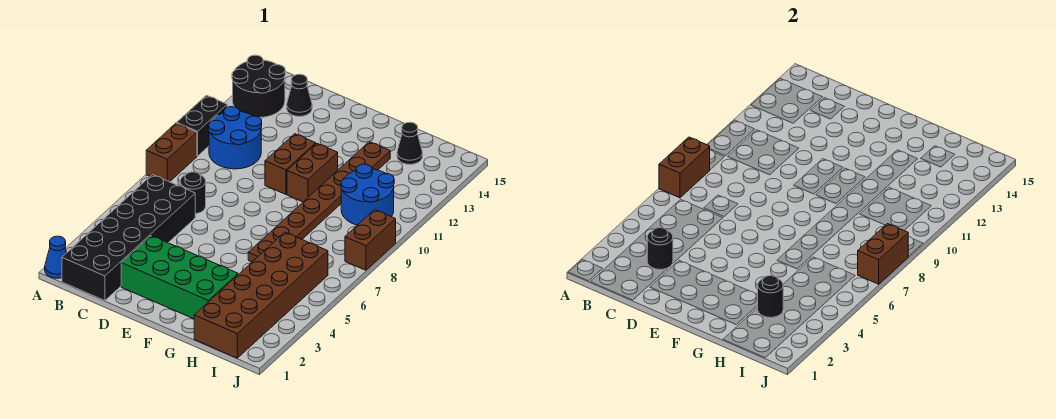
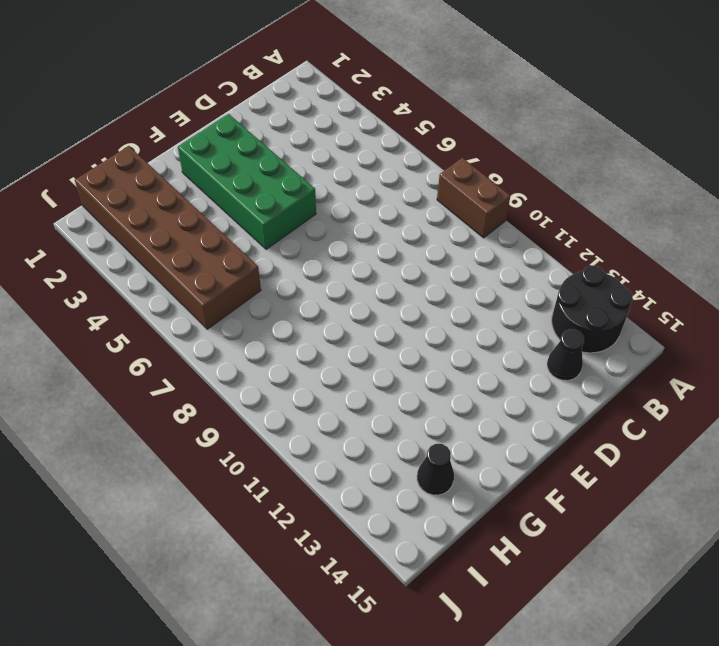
green brick E2:F5 level 1 -> green brick D2:G3 level 1
none -> blue cone A1 level 1
none -> black brick A10:A11 level 1
none -> black brick B1:C6 level 1

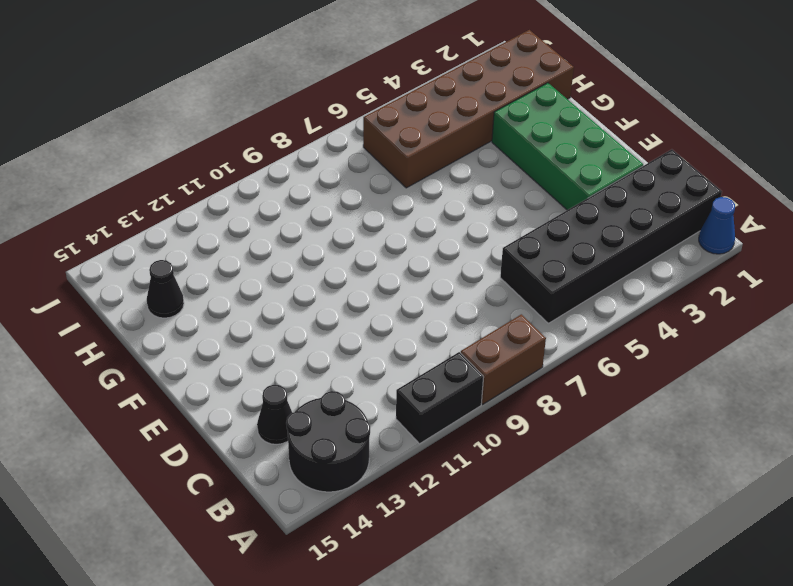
none -> blue round brick B10:C11 level 1
none -> black round brick C7 level 1
none -> brown brick E10:E11 level 1

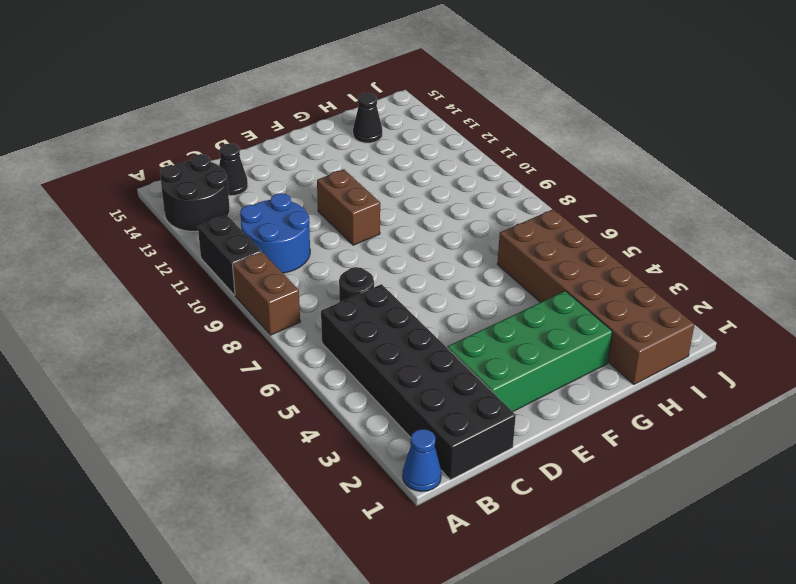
none -> brown brick F10:F11 level 1
none -> brown plate G6:G13 level 1
none -> blue round brick H10:I11 level 1

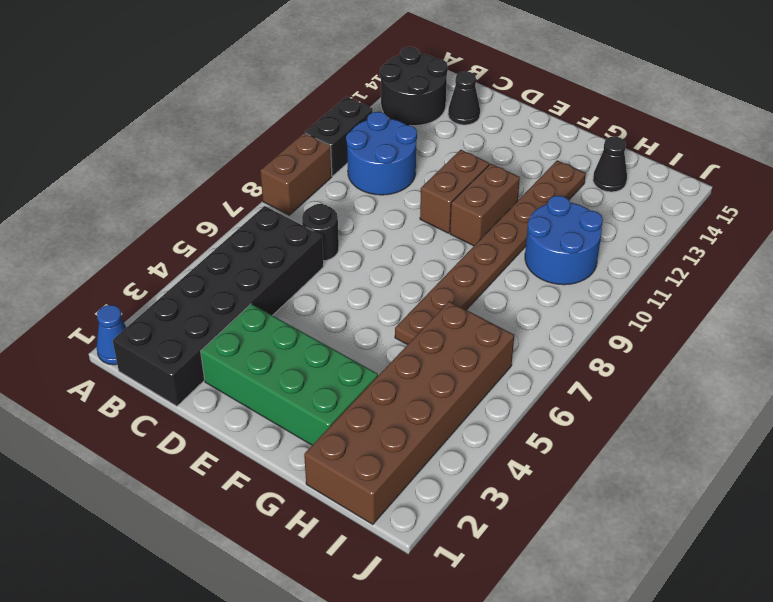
none -> brown brick J8:J9 level 1
none -> brown brick A7:A8 level 2
none -> black round brick C3 level 2

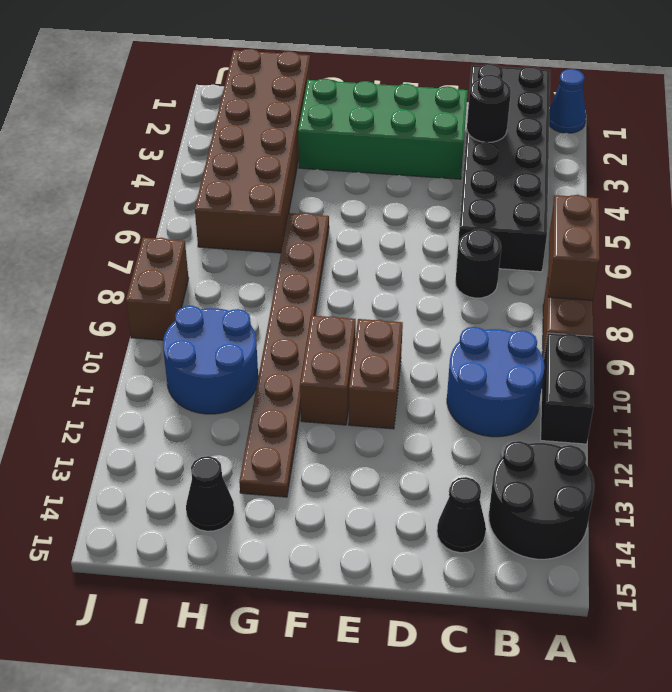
none -> black round brick H3 level 2
none -> brown brick J7:J8 level 2

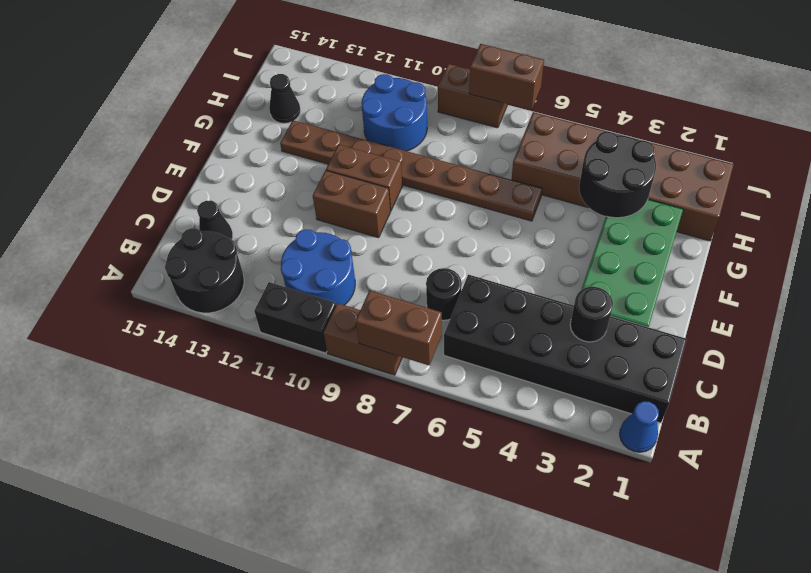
black round brick G3:H4 level 2 -> black round brick H3 level 2

